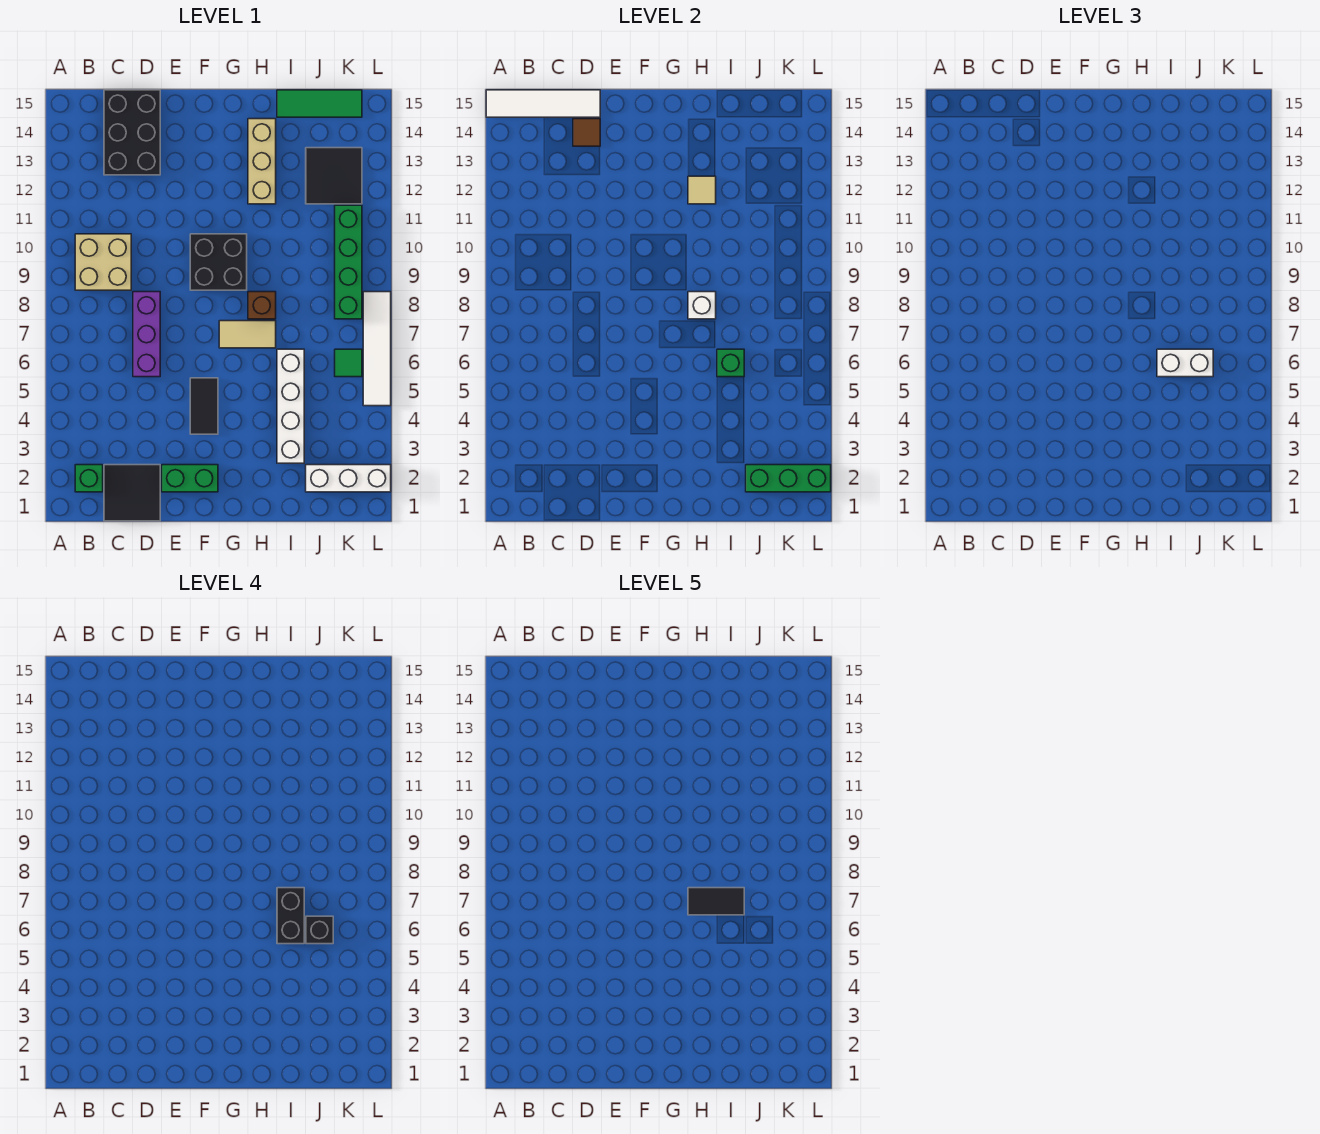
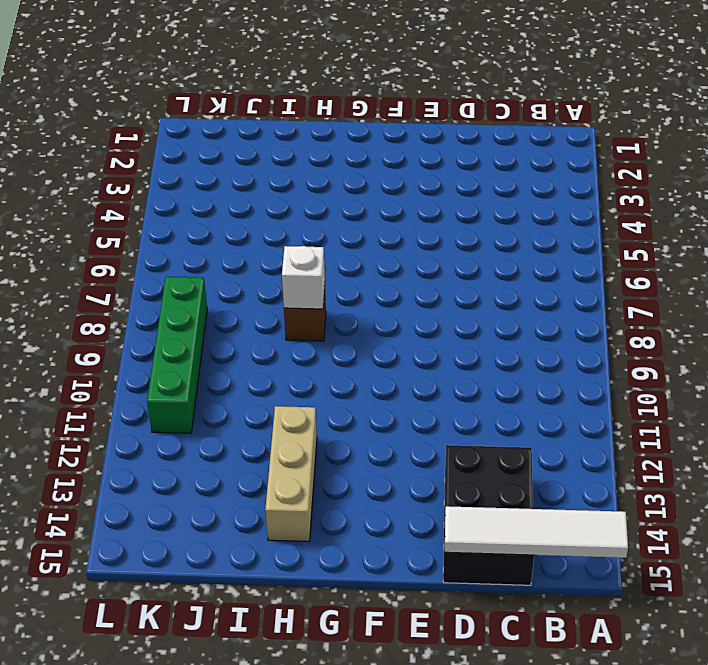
none -> green brick B2 level 1
none -> tan brick B9:C10 level 1
none -> black tile C1:D2 level 1

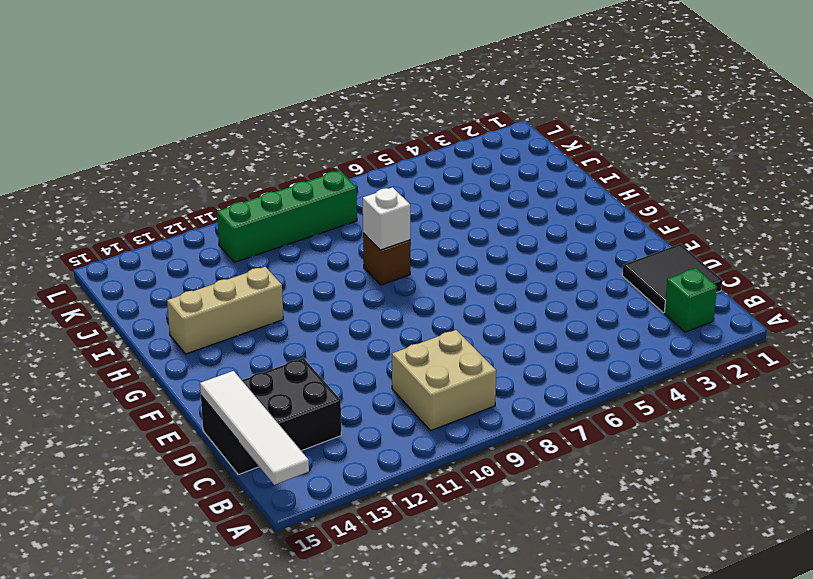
none -> purple brick D6:D8 level 1
none -> green brick E2:F2 level 1
none -> black tile F4:F5 level 1

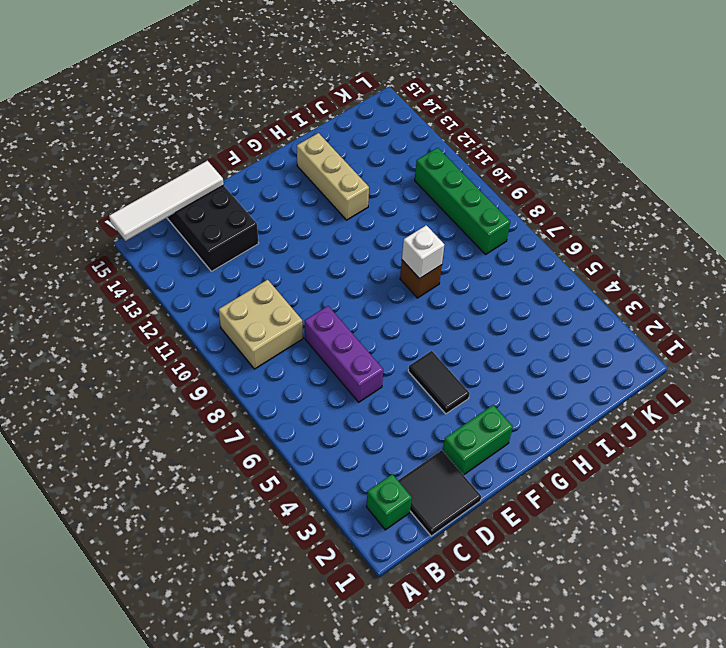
none -> black brick F9:G10 level 1
none -> tan tile G7:H7 level 1
none -> white brick I3:I6 level 1

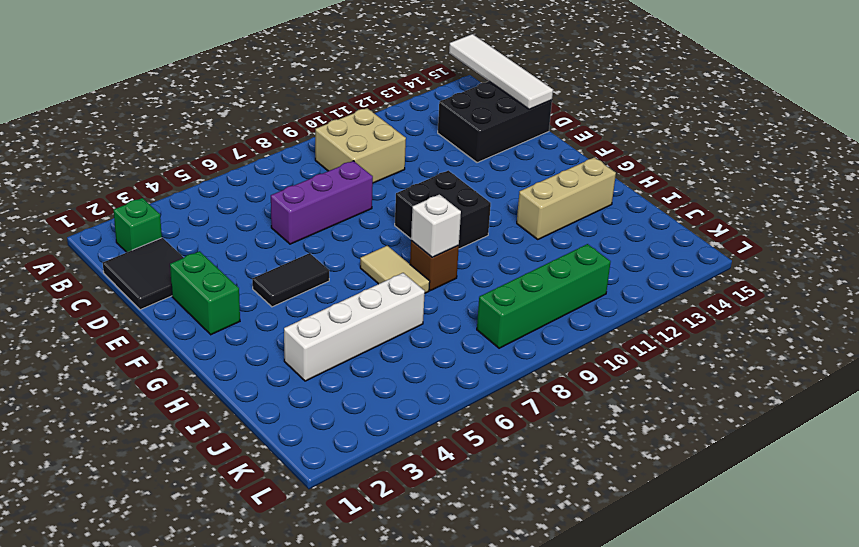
none -> green tile I15:K15 level 1
none -> white brick J2:L2 level 1
none -> black tile J12:K13 level 1

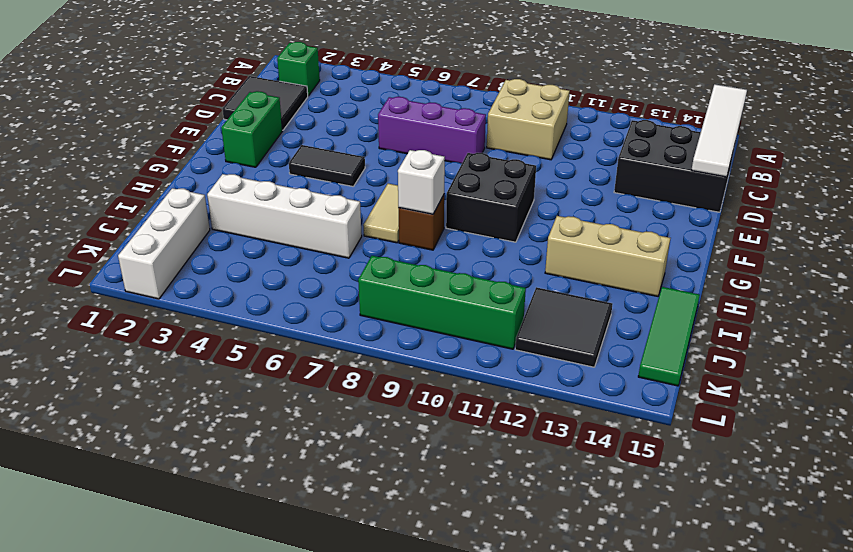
none -> green tile K6 level 1
none -> white tile L5:L8 level 1
none -> brown tile D14 level 2

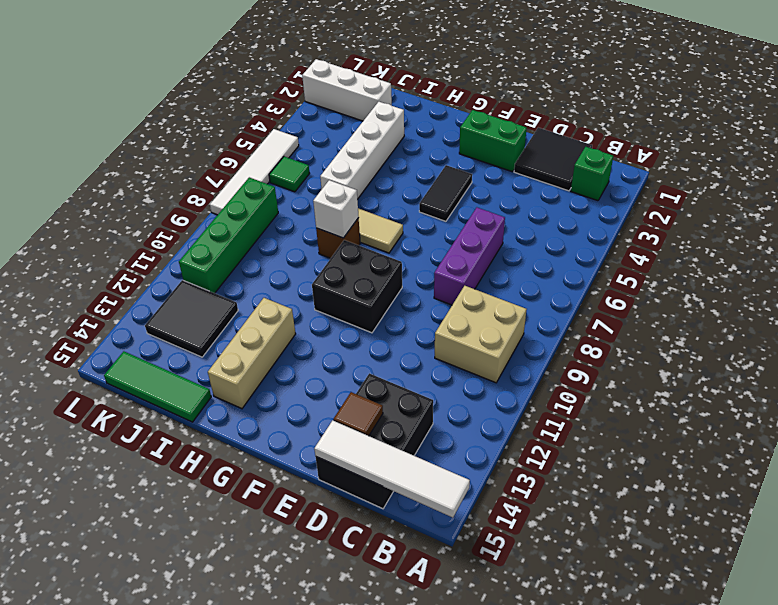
none -> tan tile H12 level 2
none -> green brick I6 level 2
none -> green brick J2:L2 level 2

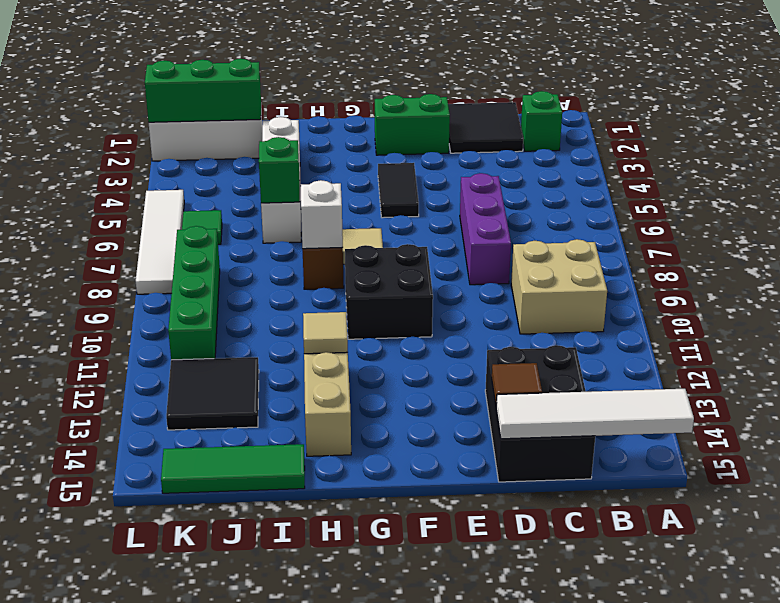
none -> white brick I6:J6 level 3
none -> black brick I6:I7 level 4
none -> black brick J6 level 4

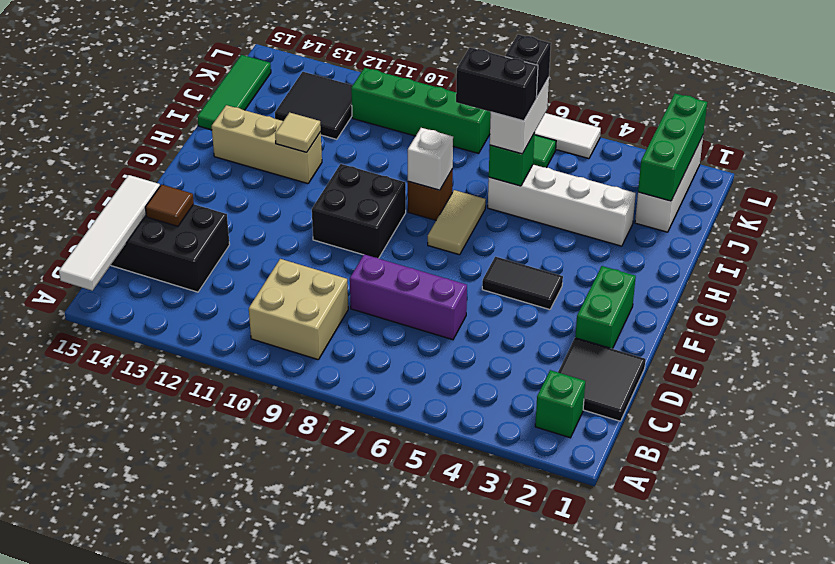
none -> black tile H7:I7 level 5

